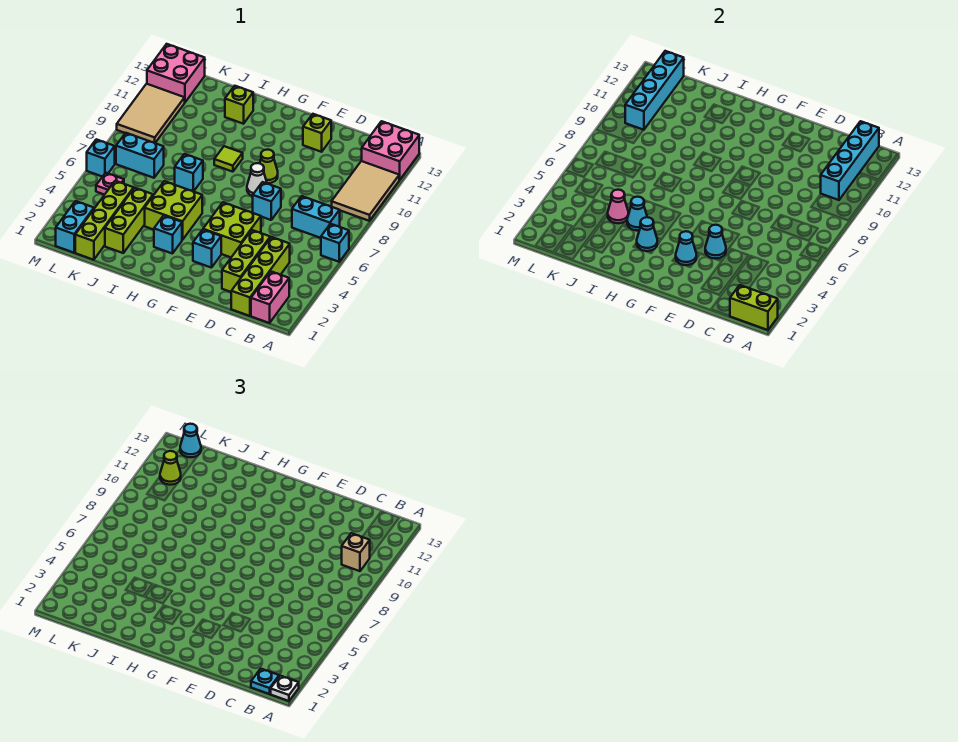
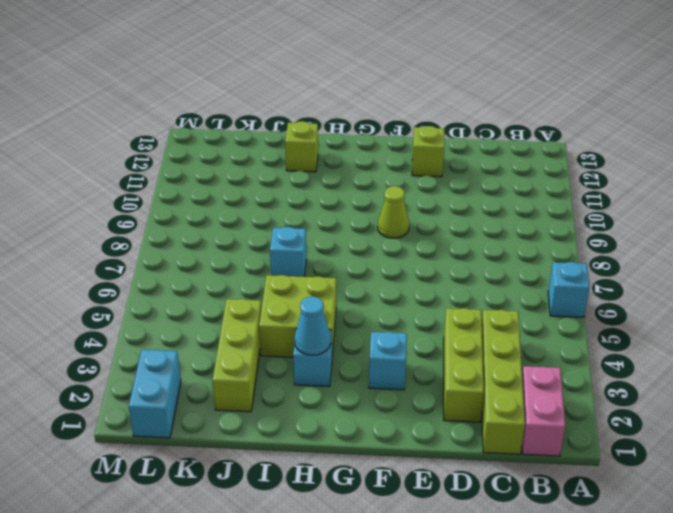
none -> tan tile A9:B11 level 1
none -> pink brick A12:B13 level 1
none -> cyan brick B7:C7 level 1
none -> lime brick E4:F5 level 1

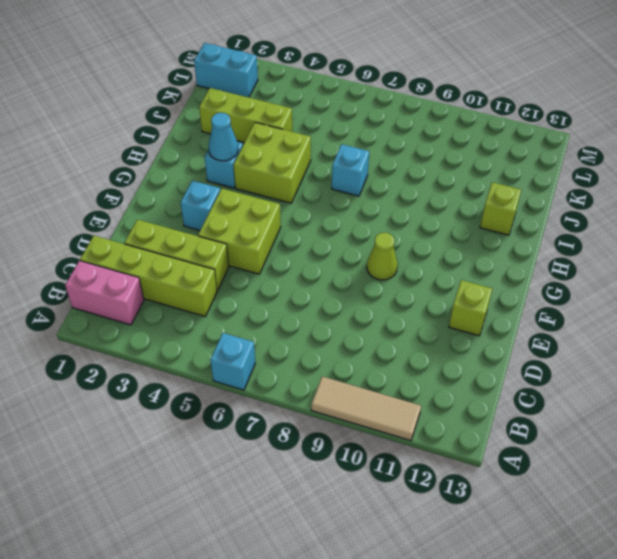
tan tile A9:A11 level 1 -> tan tile A9:B11 level 1
none -> pink brick A12:B13 level 1
none -> cyan brick B7:C7 level 1
none -> cyan brick E7 level 1
none -> white cone F8 level 1

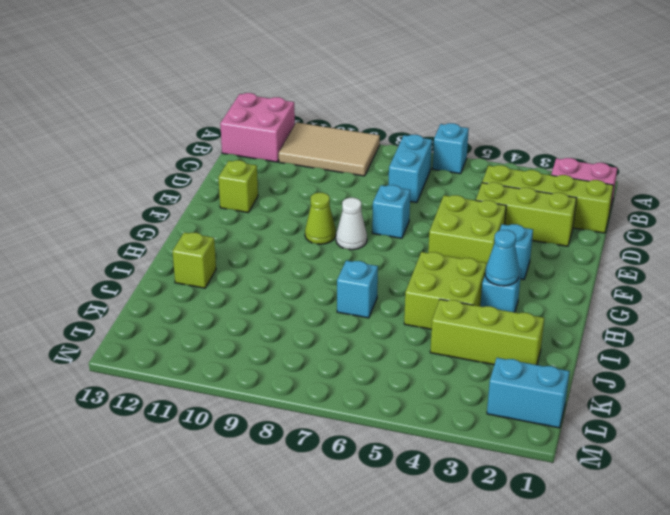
none -> lime tile H9 level 1
none -> lime brick K1:K4 level 1
none -> cyan brick K7:L7 level 1
none -> pink plate L5 level 1

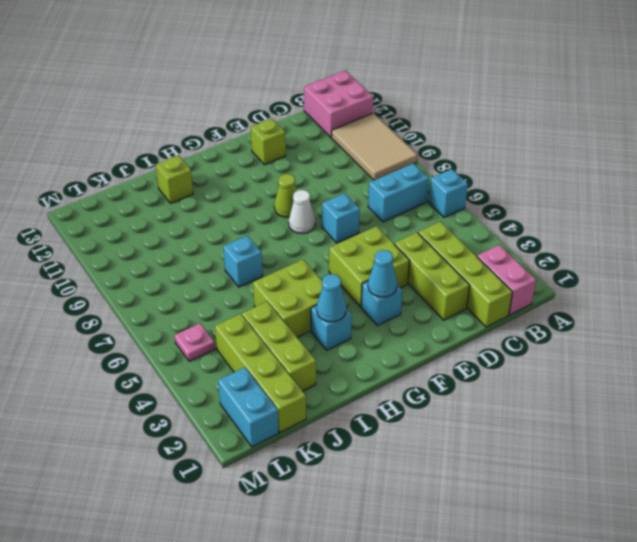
none -> lime tile H9 level 1
none -> cyan brick K7:L7 level 1
none -> tan tile L9:M11 level 1
none -> pink brick L12:M13 level 1

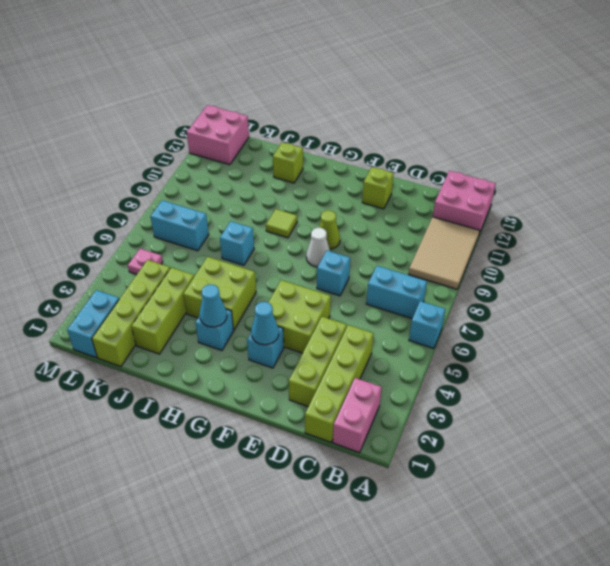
none -> tan tile L9:M11 level 1
none -> cyan brick M6 level 1
none -> lime brick A1:B1 level 2
none -> cyan brick B10:B13 level 2

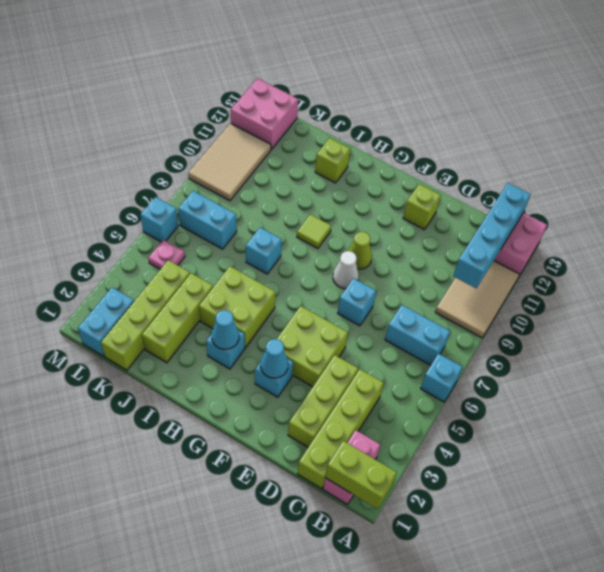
none -> cyan cone E4 level 2
none -> cyan cone I4 level 2
none -> pink cone J4 level 2
none -> cyan brick L10:L13 level 2

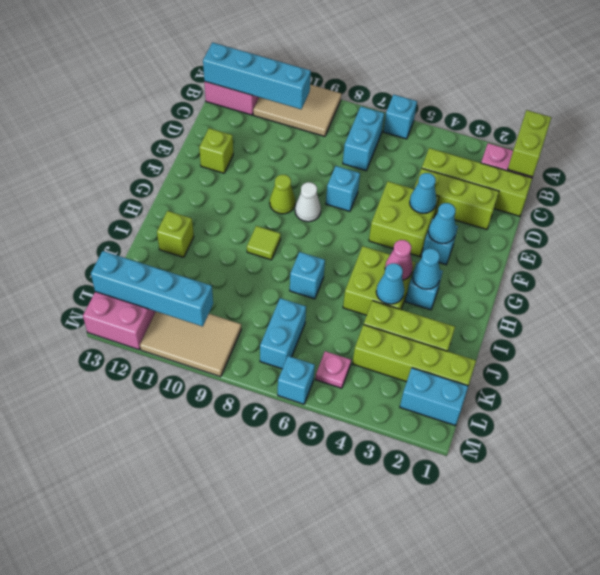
pink cone H4 level 2 -> pink cone J4 level 2
none -> white plate A1 level 3
none -> cyan plate B1 level 3
none -> tan brick B10 level 3
none -> lime cone L11 level 3

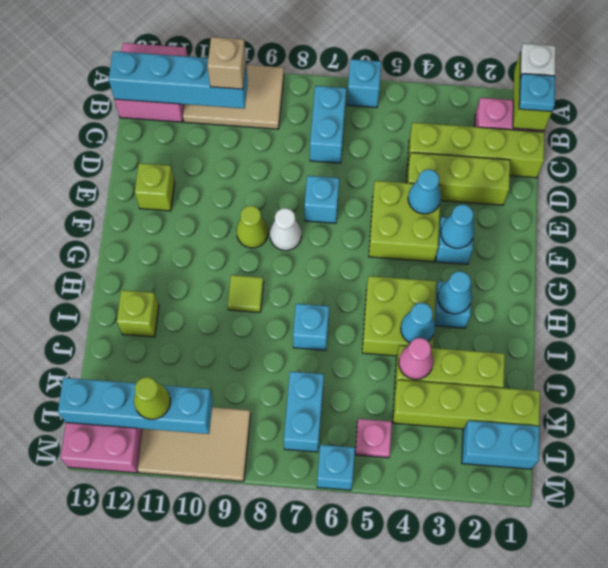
none -> cyan cone L13 level 3

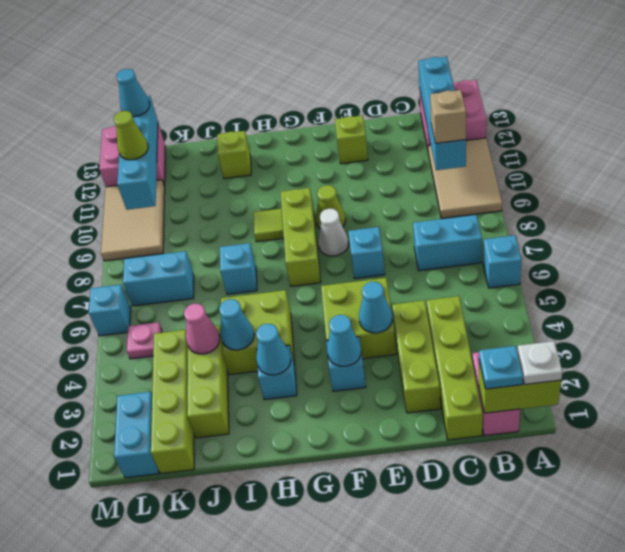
lime brick G7:G9 level 1 -> none

